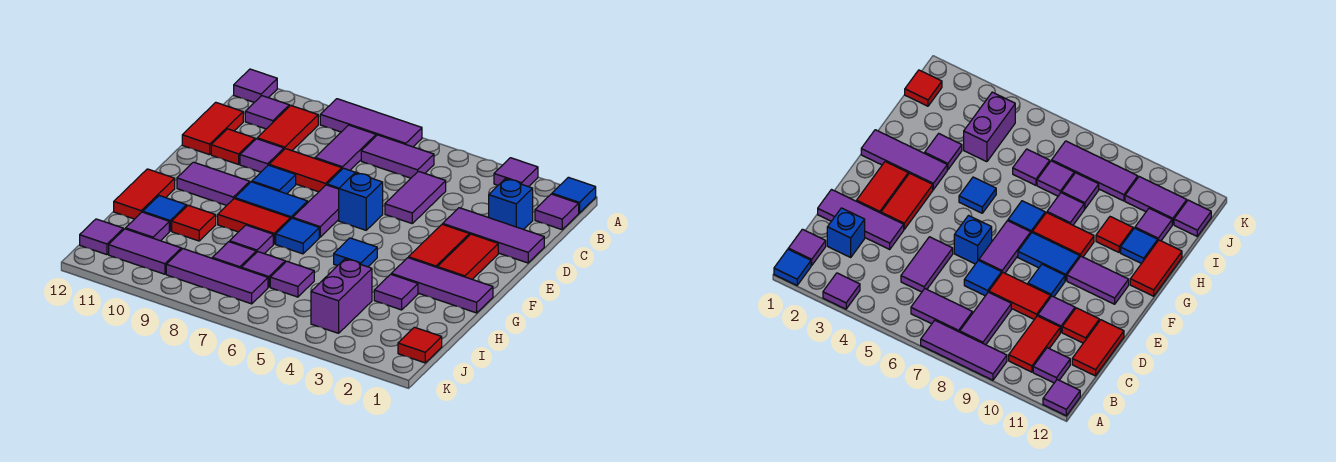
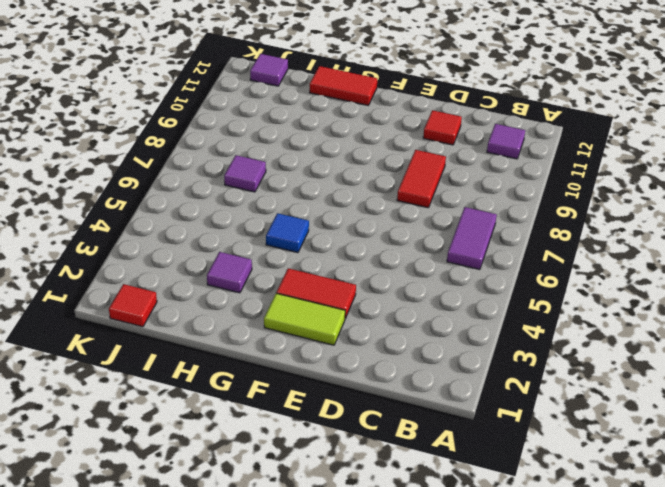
lime tile E2:F2 level 1 -> red tile E2:F2 level 1
none -> blue tile A1 level 1
none -> purple tile A3 level 1
none -> purple tile A7:A9 level 1
none -> purple tile A12 level 1

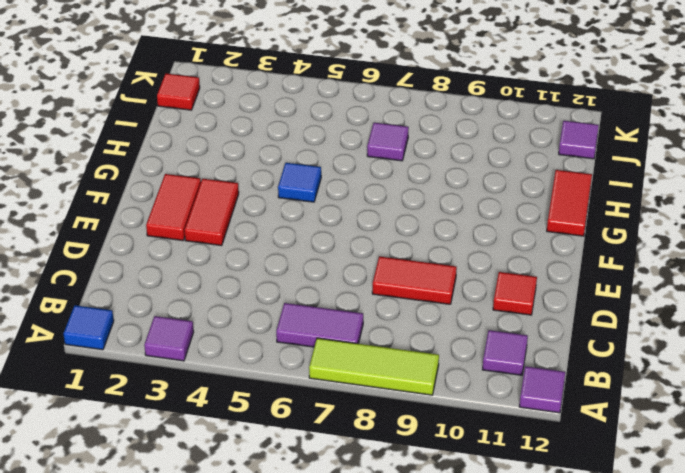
lime tile A7:A9 level 1 -> purple tile A7:A9 level 1
none -> purple tile B1 level 1
none -> purple tile B8:C8 level 1
none -> red tile B10:C10 level 1
none -> blue brick C2 level 1

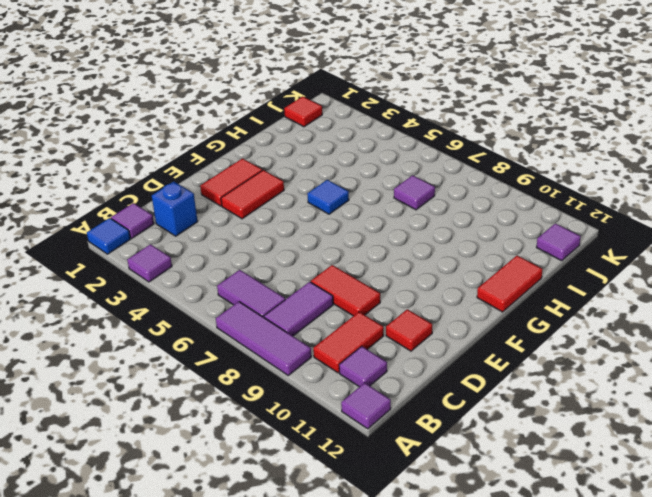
none -> purple tile C5:D5 level 1
none -> red tile C12:D12 level 1
none -> purple tile D1:D3 level 1
none -> blue tile D7 level 1

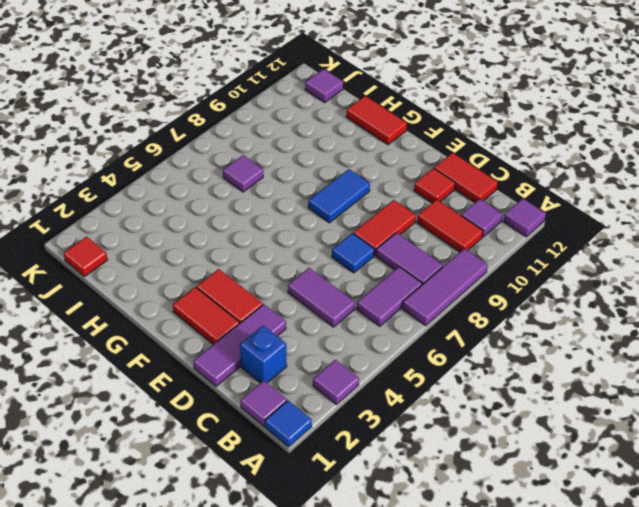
none -> purple tile D10 level 1
none -> blue brick E6 level 1
none -> purple tile E7:F7 level 1
none -> blue tile E9 level 1

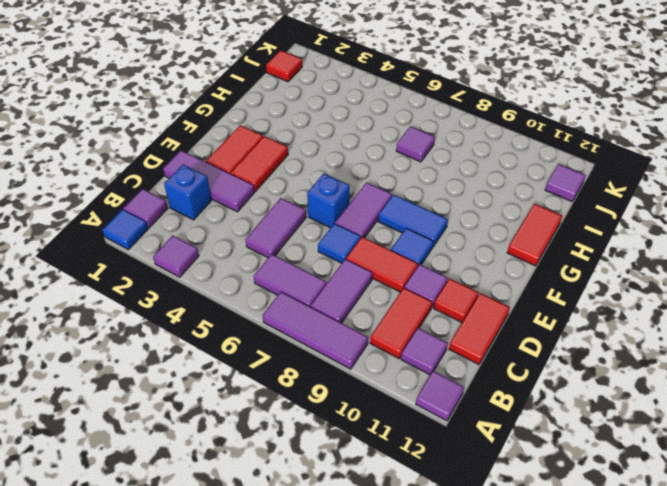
none -> purple tile F10:F11 level 1
none -> purple tile G1:G3 level 1
none -> blue tile G5 level 1
none -> blue tile G7 level 1

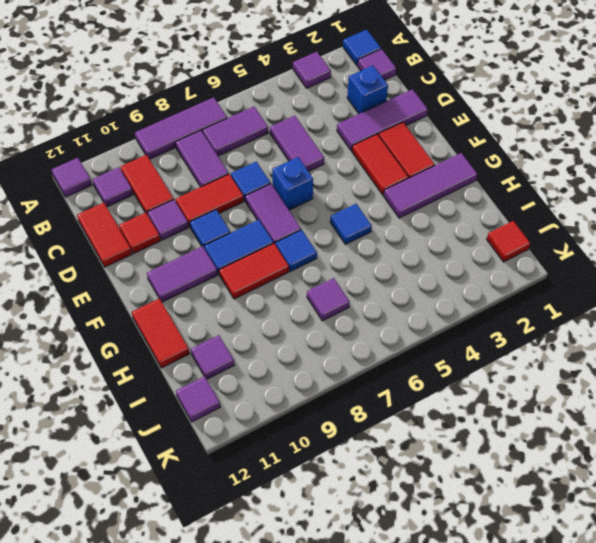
none -> purple tile H3 level 1
none -> purple tile H8 level 1
none -> red tile H10 level 1
none -> blue tile H11 level 1

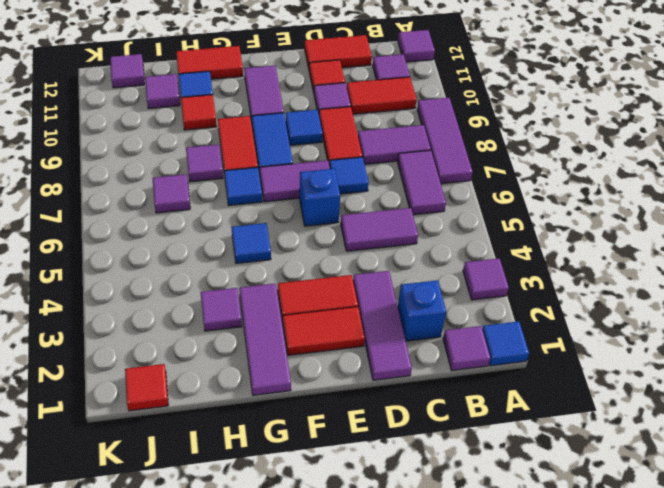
none -> purple brick I4:J4 level 1
none -> purple tile I6 level 1
none -> purple tile I8 level 1
none -> purple tile J7:J9 level 1

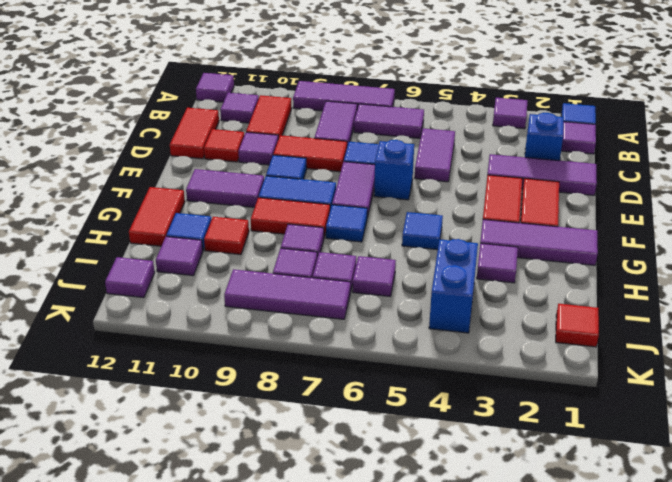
blue brick I4:J4 level 1 -> purple brick I4:J4 level 1
none -> purple tile J10:J11 level 1

